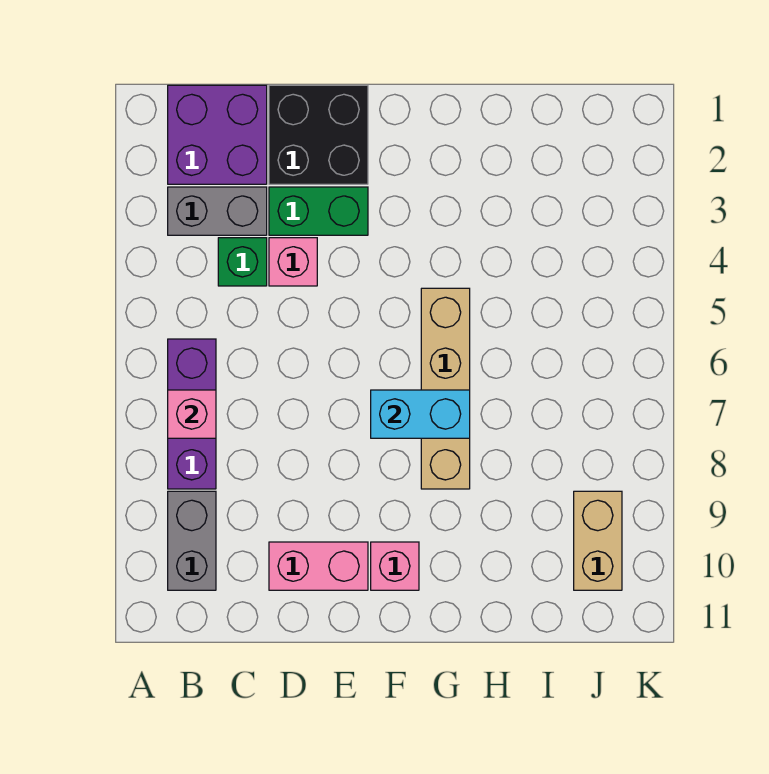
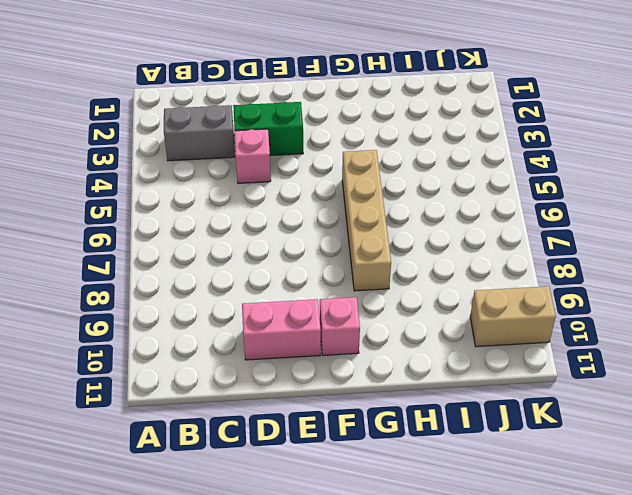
tan brick J10:K10 level 1 -> tan brick J9:J10 level 1
none -> purple brick B1:C2 level 1
none -> purple brick B6:B8 level 1
none -> grey brick B9:B10 level 1

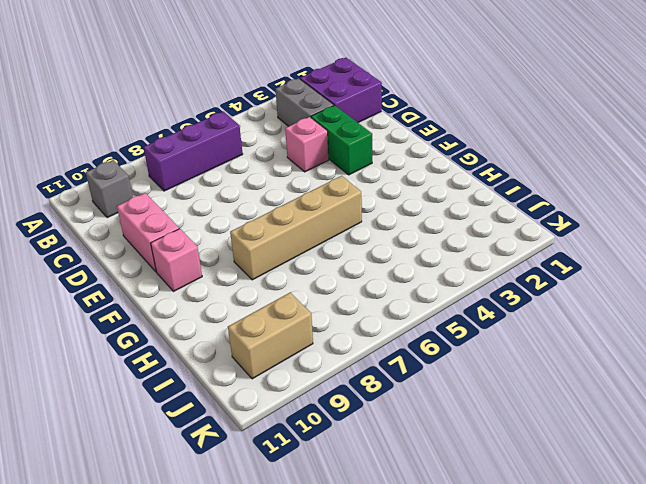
grey brick B10 level 1 -> grey brick B9:B10 level 1
none -> green brick C4 level 1
none -> black brick D1:E2 level 1
none -> pink brick B7 level 2

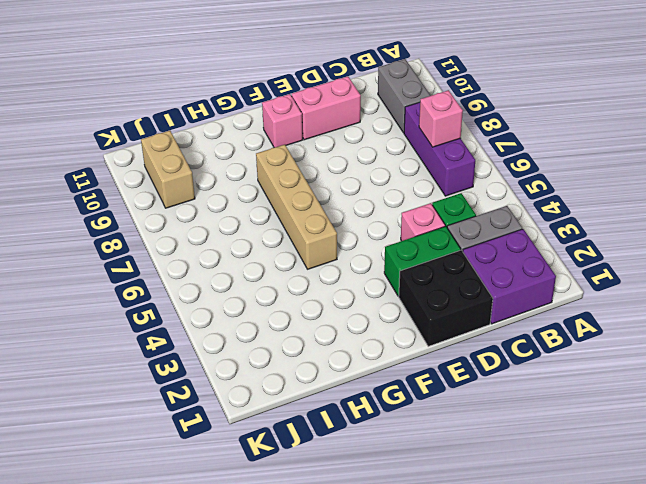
none -> cyan brick F7:G7 level 2

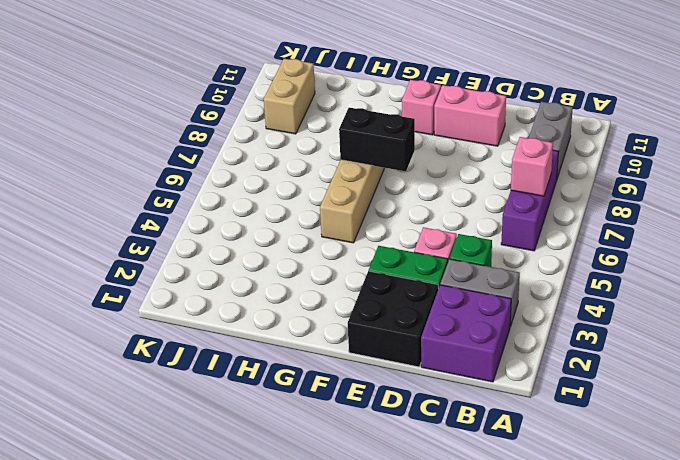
black brick F7:G7 level 2 -> cyan brick F7:G7 level 2

